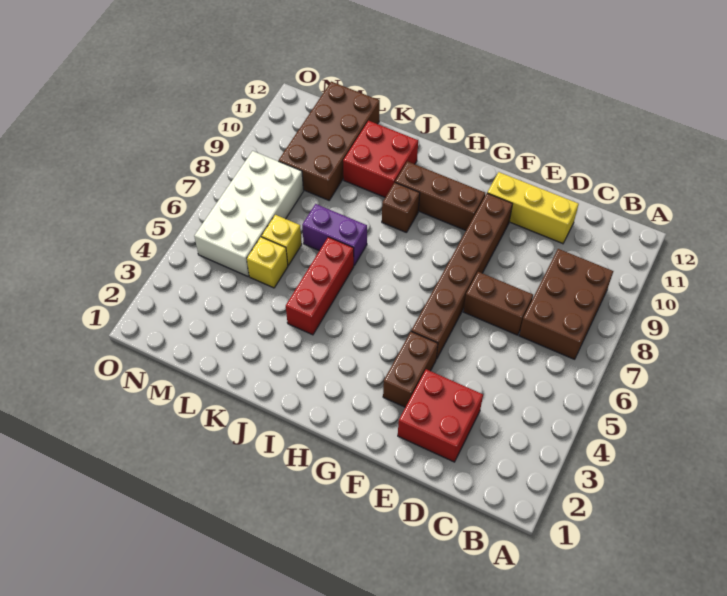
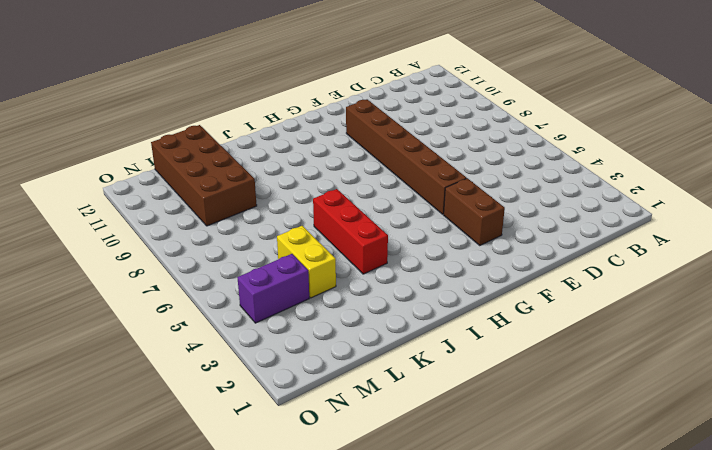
yellow brick L4:L5 level 1 -> yellow brick L5 level 1
purple brick M4:N4 level 1 -> purple brick J7:K7 level 1
none -> brown brick B7:C9 level 1
none -> red brick D2:E3 level 1
none -> brown brick D7:E7 level 1

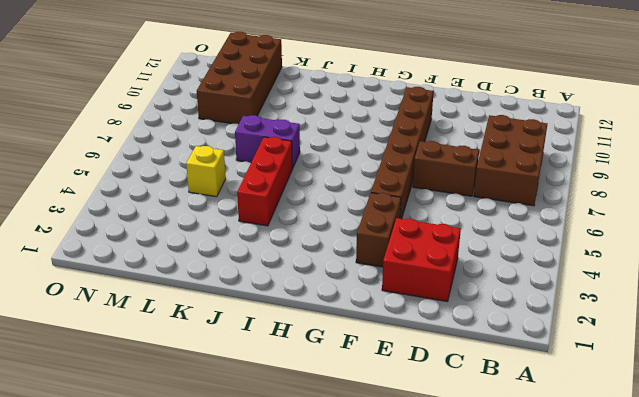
none -> yellow brick D11:F11 level 1
none -> brown brick G10:I10 level 1
none -> brown brick I9 level 1

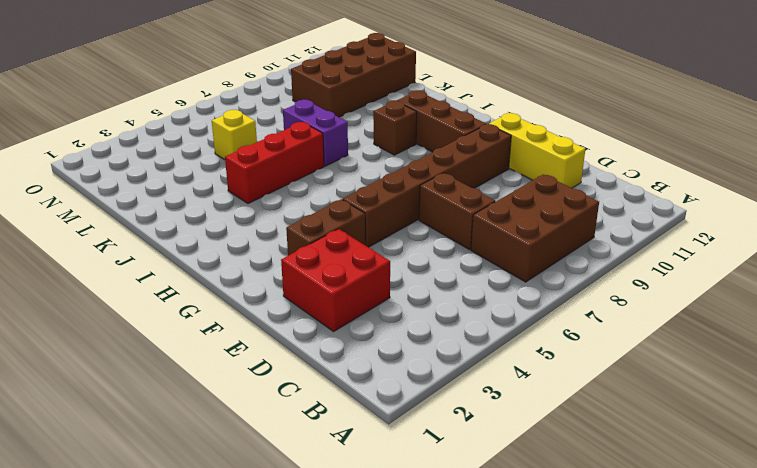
none -> red brick J10:K11 level 1
none -> yellow brick L6 level 1
none -> white brick M5:N8 level 1

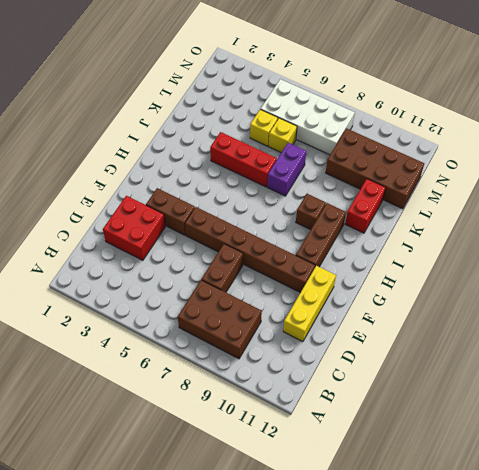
red brick J11:K11 level 1 -> red brick J10:K11 level 1

